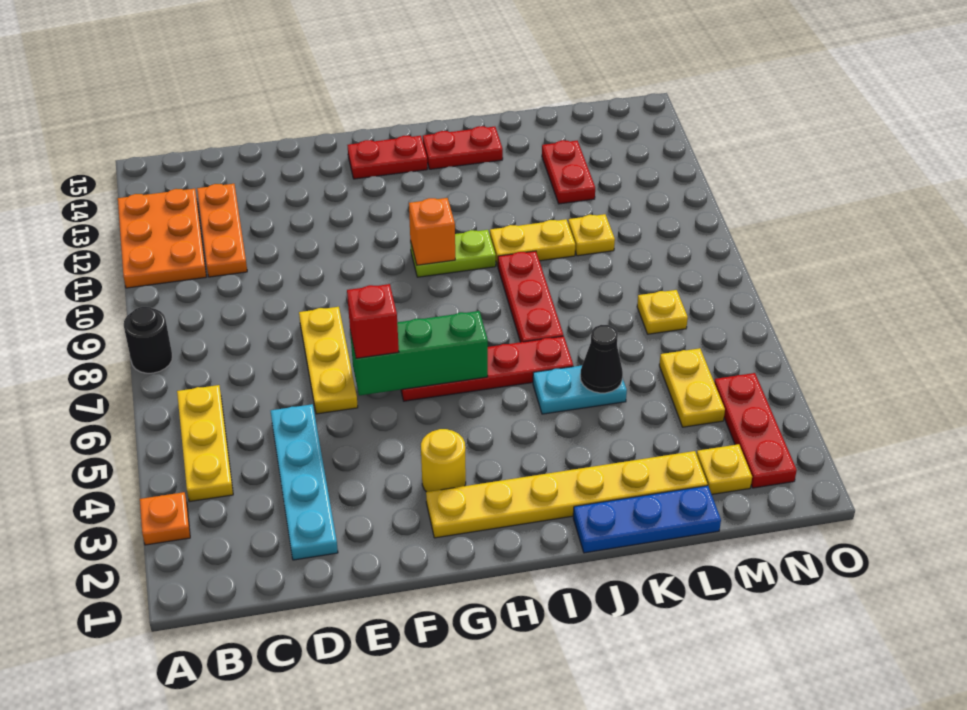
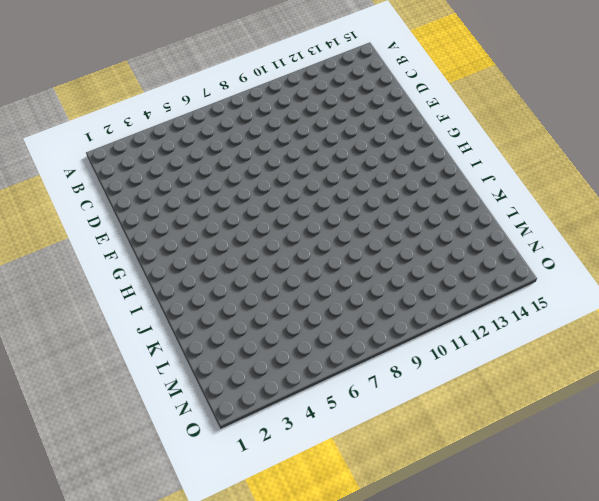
none -> orange plate A3 level 1
none -> black round brick A8 level 1
none -> orange plate A11:B13 level 1

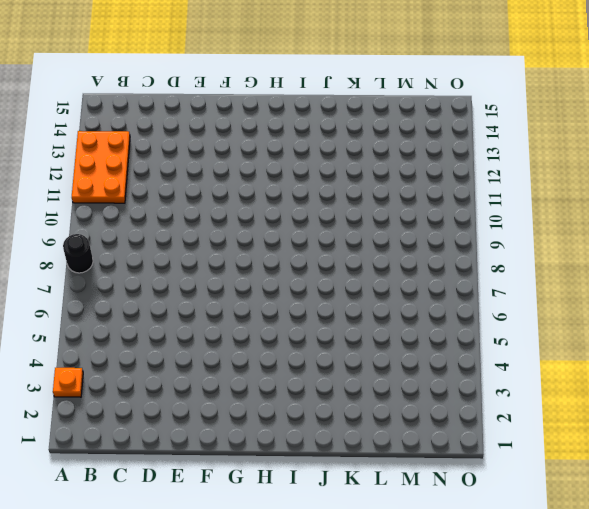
none -> yellow plate B4:B6 level 1
none -> orange plate C11:C13 level 1
none -> cyan plate D2:D5 level 1

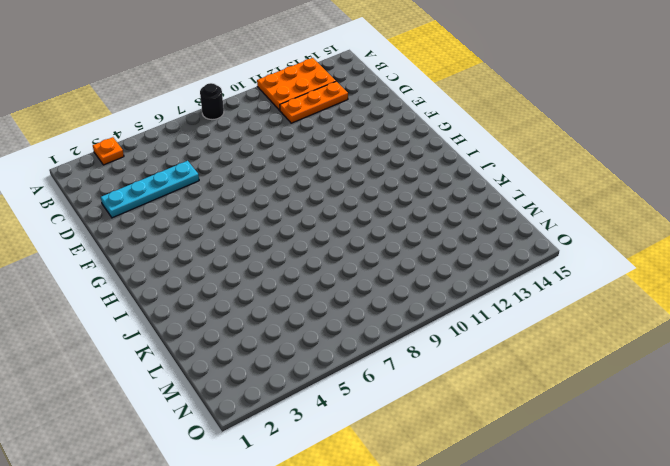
none -> yellow plate B4:B6 level 1
none -> yellow plate E6:E8 level 1
none -> yellow plate G2:L2 level 1

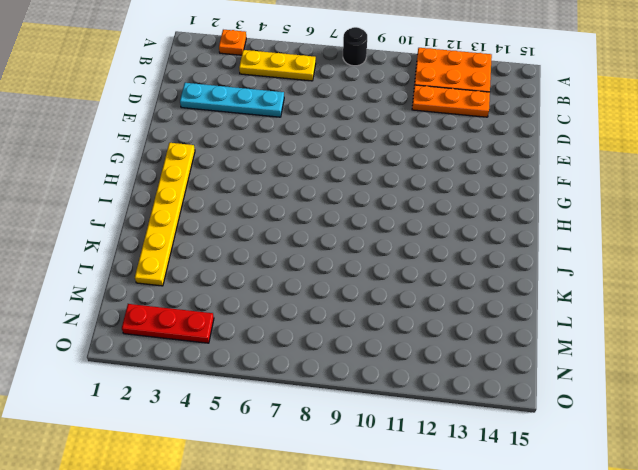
none -> yellow plate E6:E8 level 1
none -> yellow round brick G3 level 1
none -> red plate G6:J6 level 1

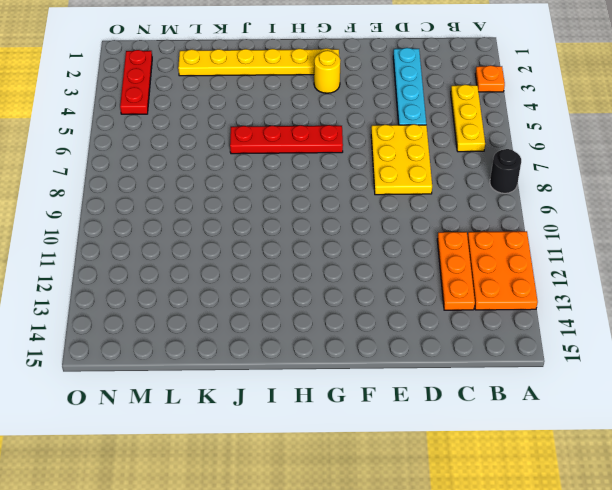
yellow plate D6:E8 level 1 -> yellow plate E6:E8 level 1
none -> red plate G14:H14 level 1
none -> lime plate H10:I10 level 1
none -> red plate I14:J14 level 1

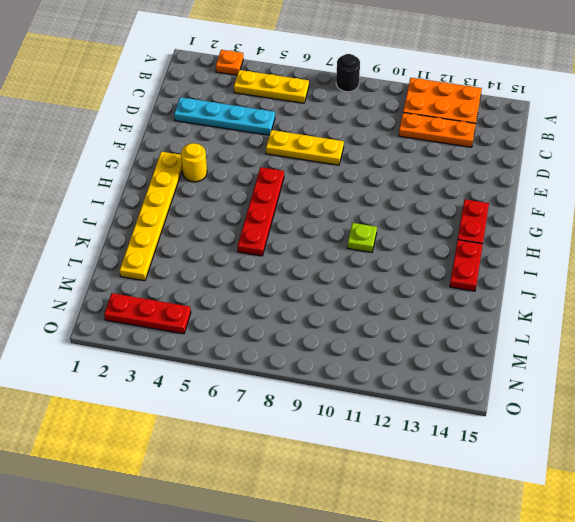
lime plate I10 level 1 -> lime plate H10:I10 level 1
none -> blue plate J1:L1 level 1
none -> cyan plate J5:K5 level 1
none -> red plate J7:J9 level 1

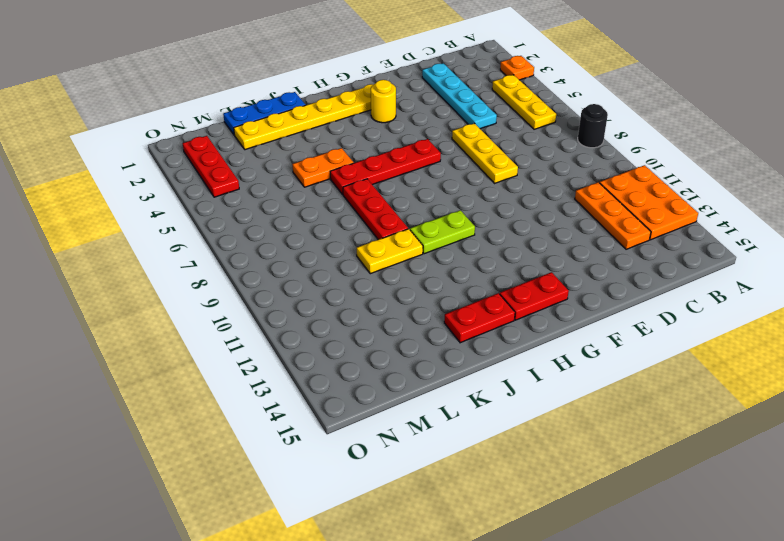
orange plate J5:K5 level 1 -> cyan plate J5:K5 level 1
none -> yellow plate L10 level 1
none -> red plate L12:L13 level 1
none -> yellow plate M2 level 1

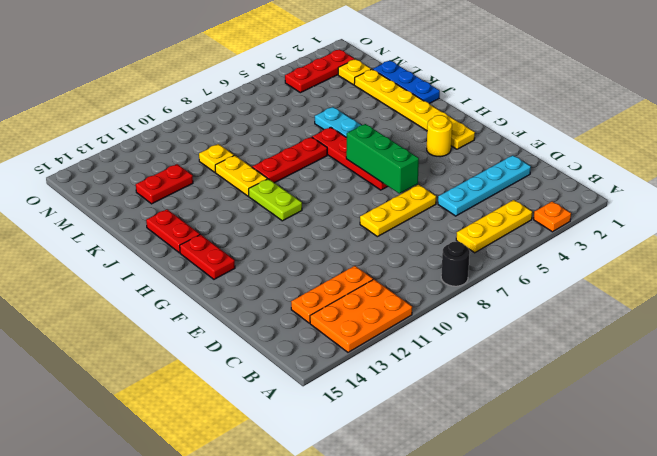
none -> yellow plate M4:M5 level 1
none -> yellow plate M7 level 1
none -> orange brick H10 level 2

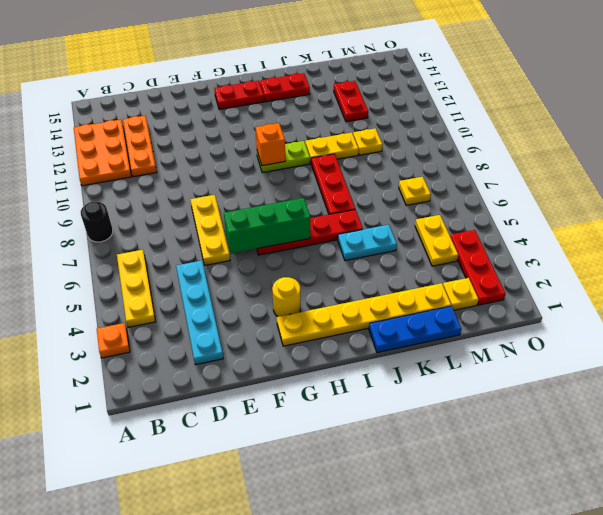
none -> black cone K5 level 2
none -> red brick F6 level 3

